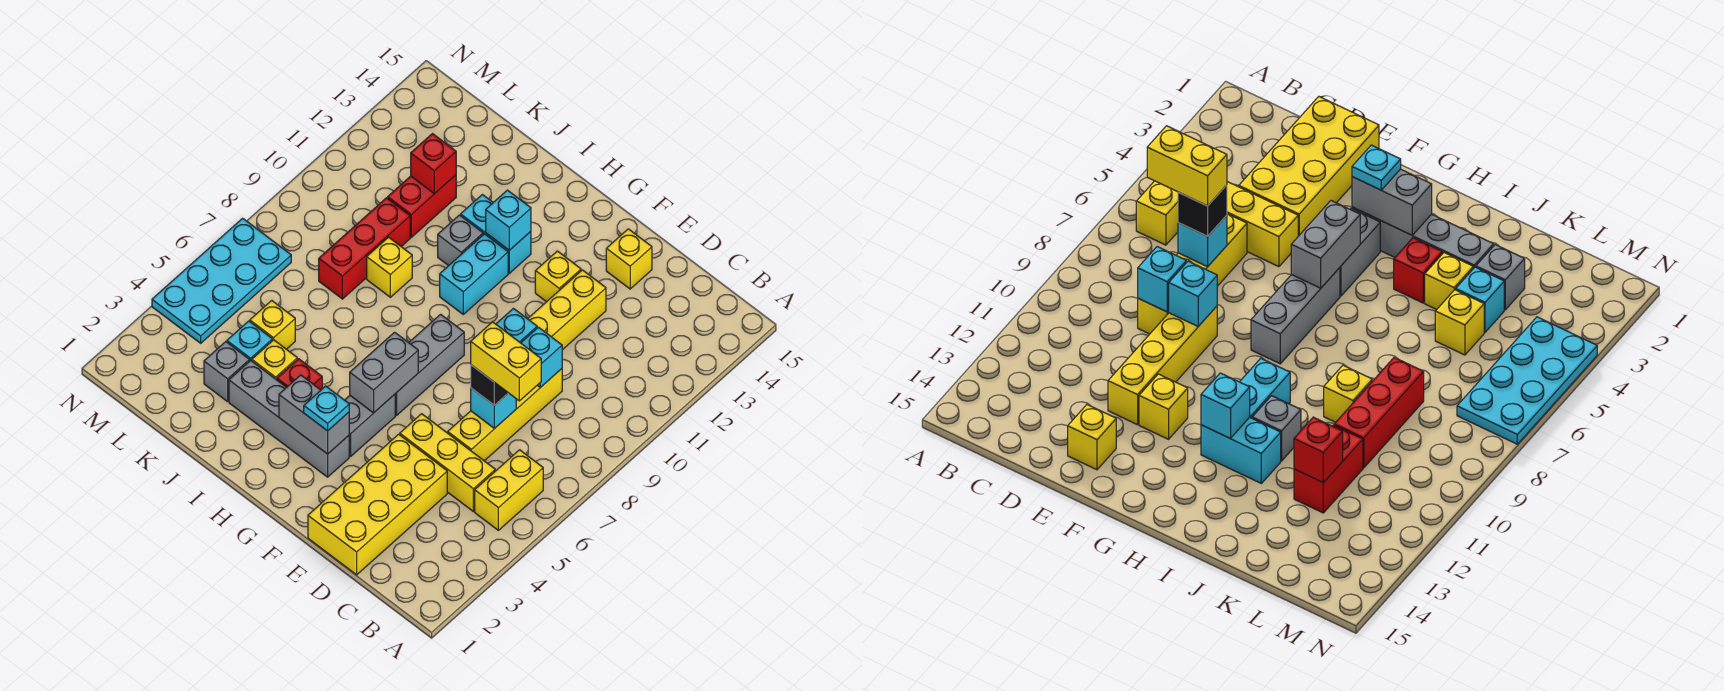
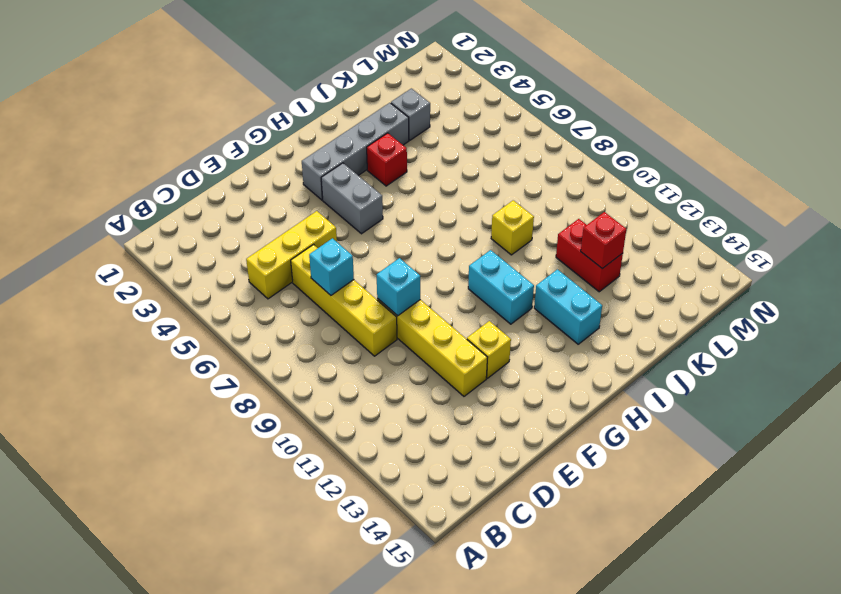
cyan brick I12:I13 level 1 -> cyan brick H12:I12 level 1
none -> yellow brick B5:B6 level 1
none -> yellow brick D1:E4 level 1
none -> yellow brick E14 level 1
none -> grey brick G6:G8 level 1

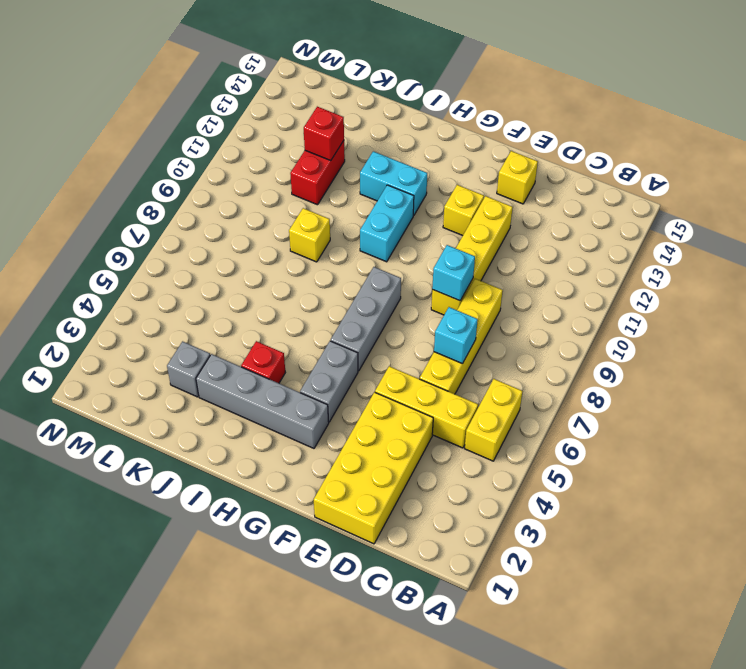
none -> grey brick I11 level 1
none -> yellow brick J4 level 1
none -> cyan brick K4 level 1
none -> yellow brick K5 level 1

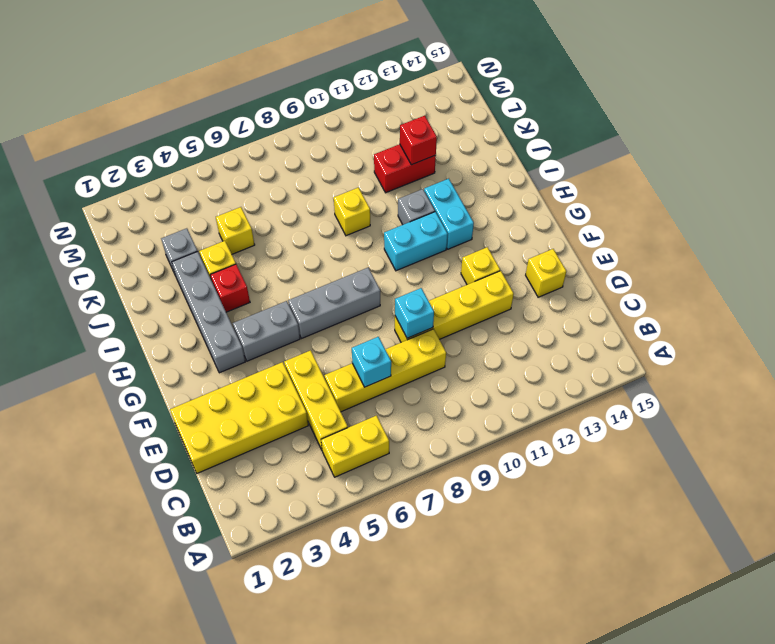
none -> cyan brick K4 level 1
none -> red brick K8:K10 level 1
none -> cyan plate M4:N7 level 1
none -> cyan brick D9 level 2

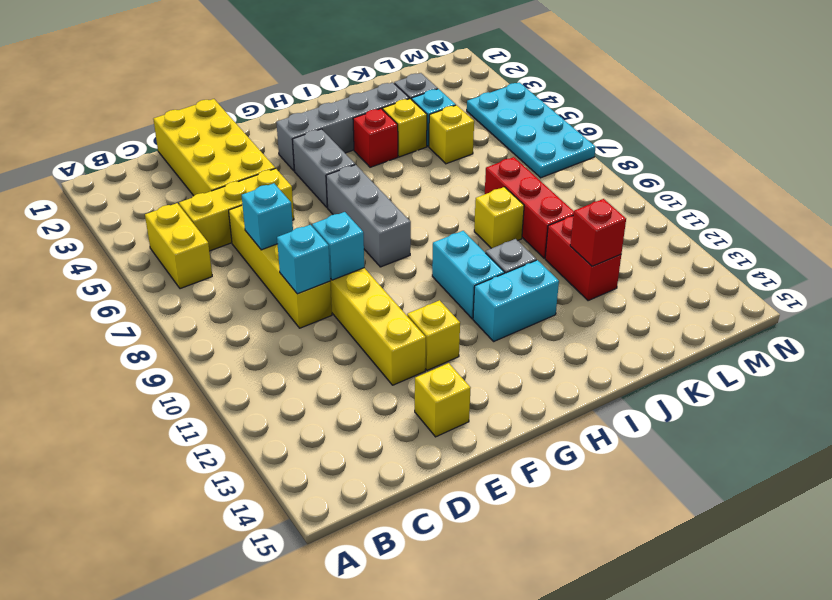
none -> grey brick G3:H3 level 2
none -> grey brick G5:G6 level 2
none -> cyan brick H12 level 2
none -> black brick D7 level 3

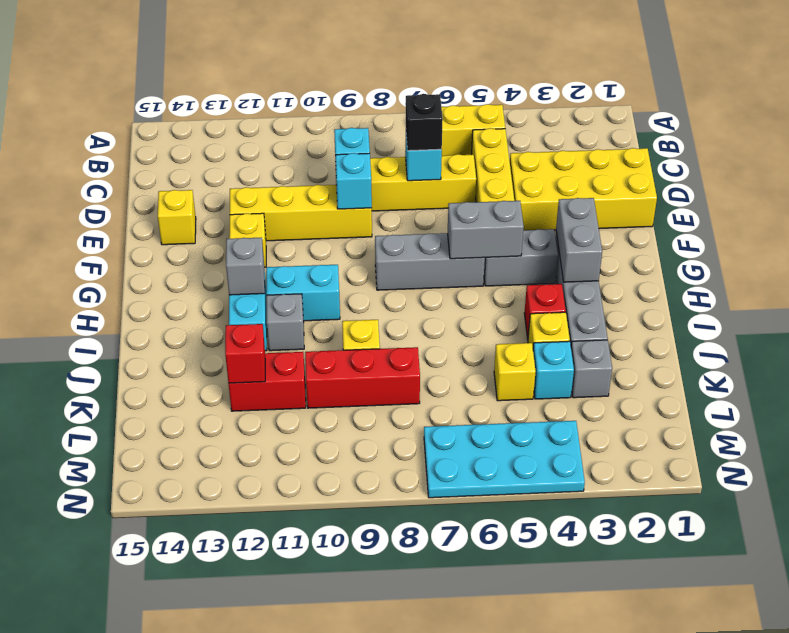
grey brick H12 level 2 -> cyan brick H12 level 2
none -> cyan plate G3 level 3
none -> yellow brick C7:D7 level 4

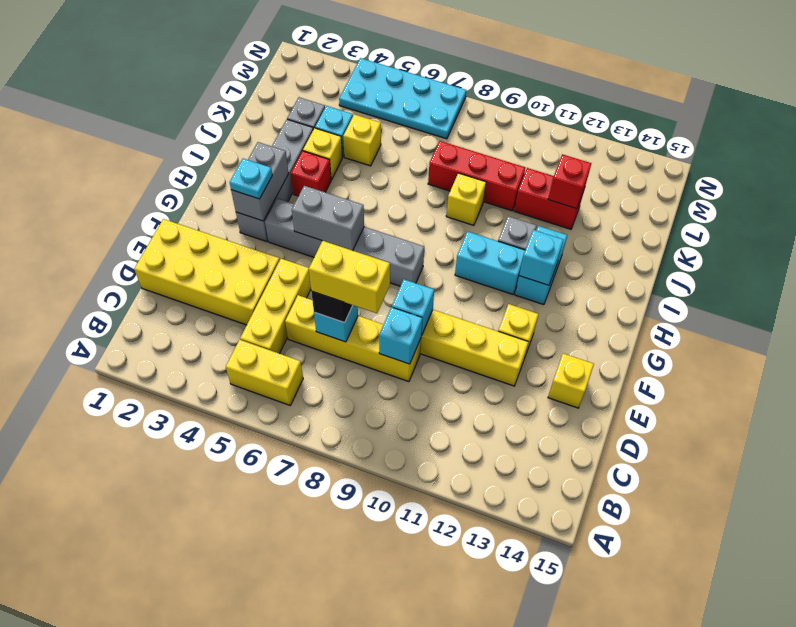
yellow brick D7:D8 level 4 -> yellow brick C7:D7 level 4

